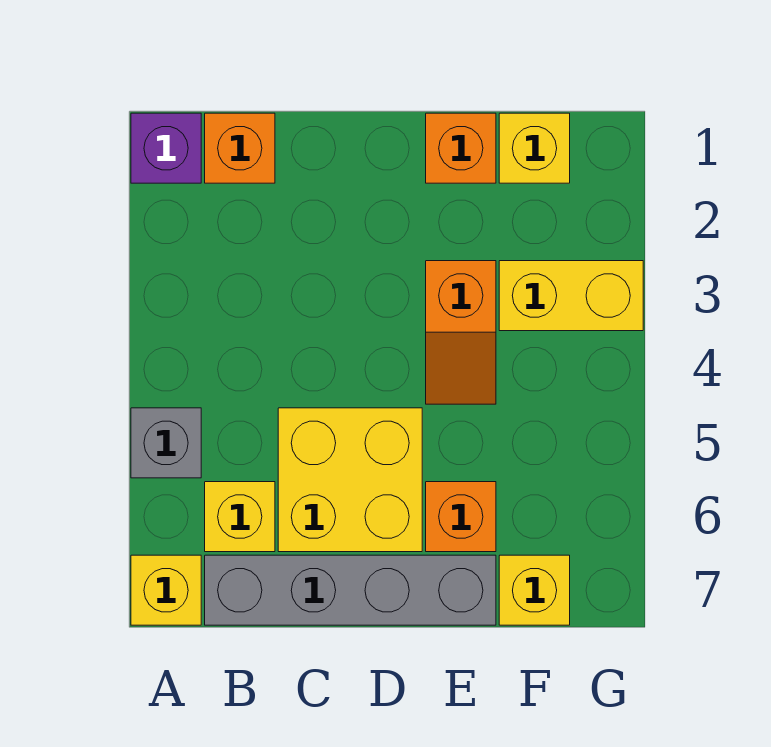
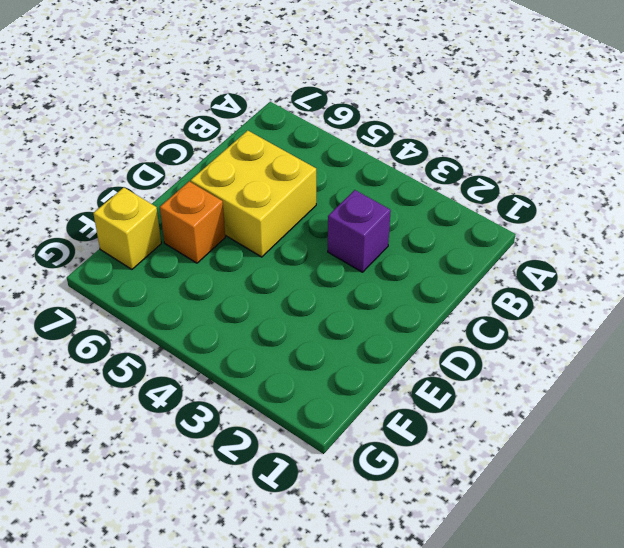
purple brick C3 level 1 -> purple brick A1 level 1
none -> grey brick A5 level 1
none -> yellow brick A7 level 1
none -> orange brick B1 level 1

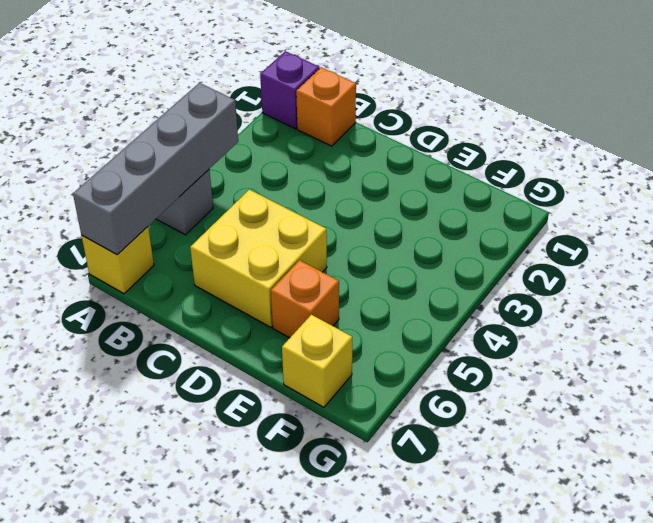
grey brick A4:A7 level 2 -> grey brick B7:E7 level 1
none -> yellow brick B6 level 1
none -> orange brick E1 level 1
none -> orange slope E3:E4 level 1 top 3

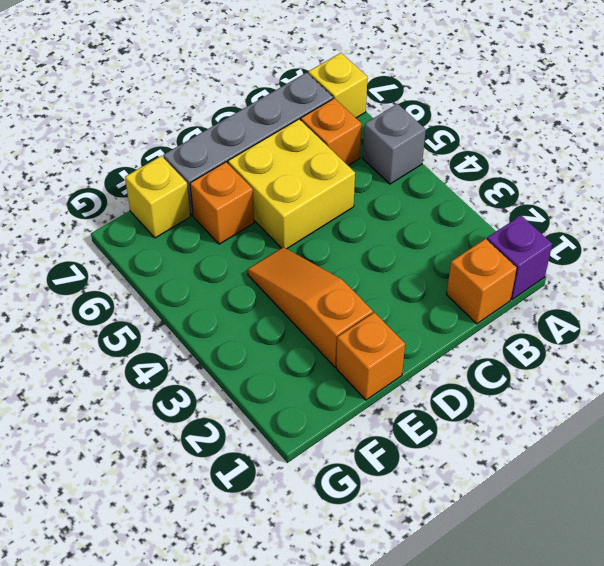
orange brick B6 level 1 -> yellow brick B6 level 1
orange slope E2:E4 level 1 top 2 -> orange slope E3:E4 level 1 top 3
none -> yellow brick F1 level 1
none -> yellow brick F3:G3 level 1

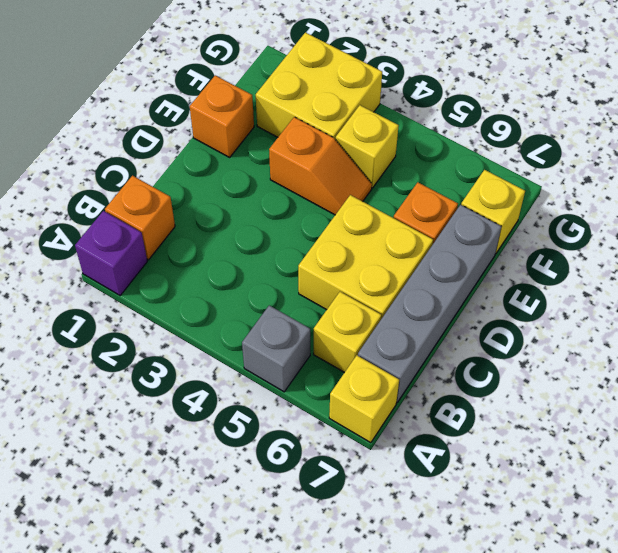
yellow brick F2:G3 level 1 -> yellow brick F3:G3 level 1
yellow brick F4 level 1 -> yellow brick F1 level 1

